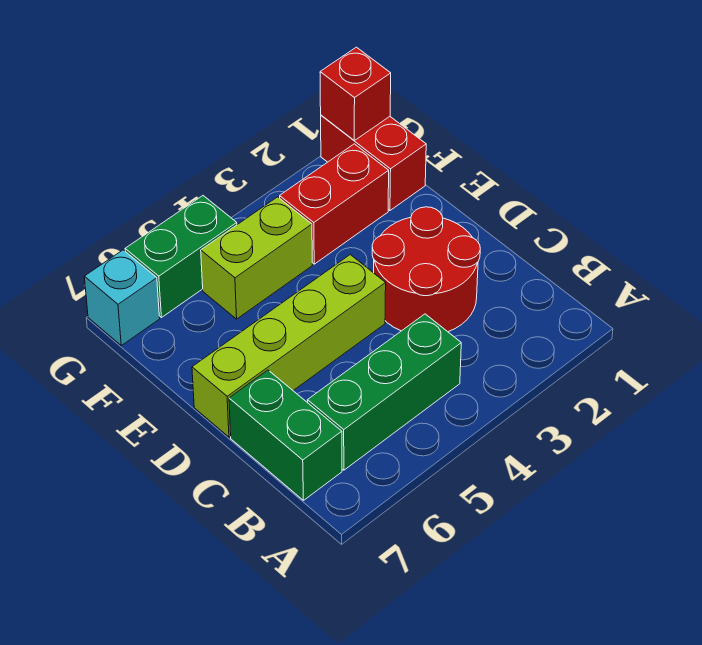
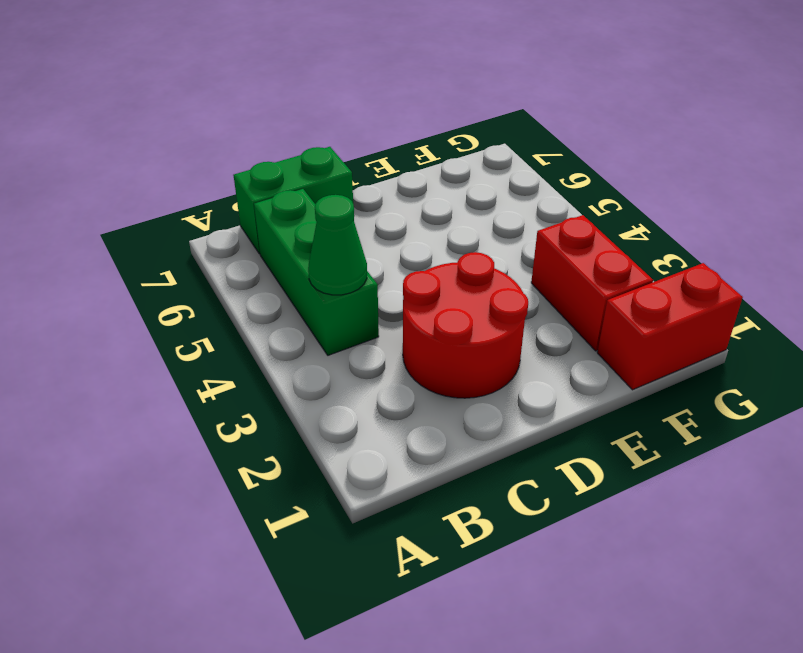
green cone B4 level 2 -> none
none -> lime brick D4:D7 level 1
none -> lime brick F4:F5 level 1

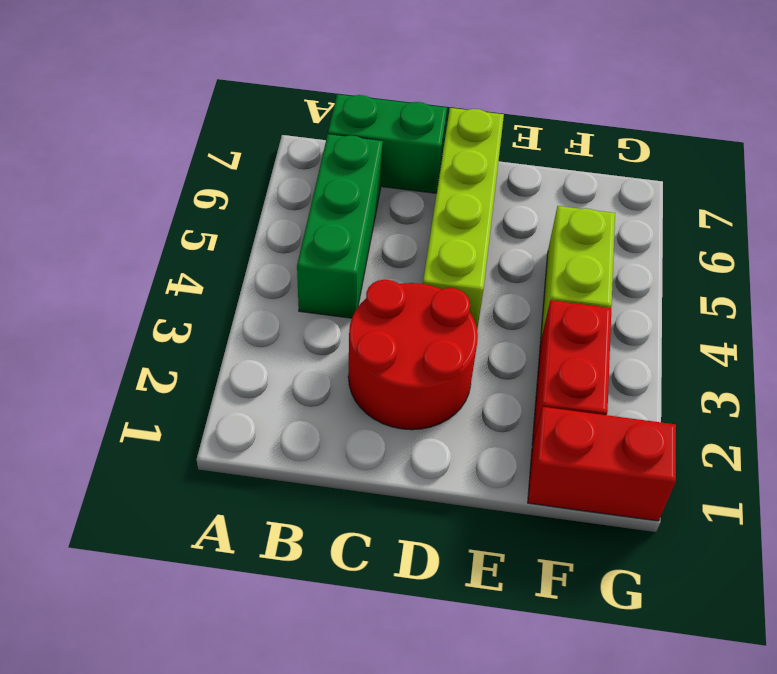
none -> green brick G5:G6 level 1
none -> cyan brick G7 level 1

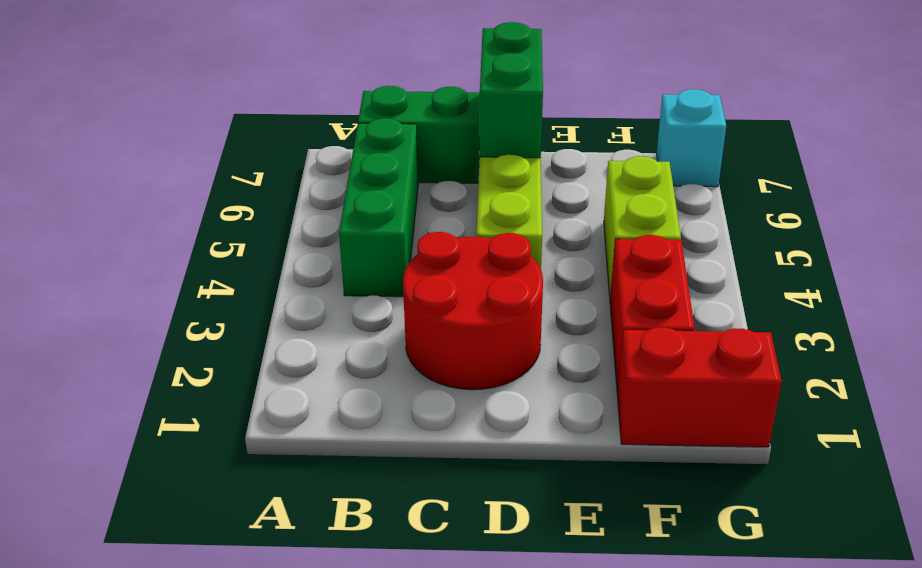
green brick D6:D7 level 2 -> green brick G5:G6 level 1
none -> red brick G1 level 2

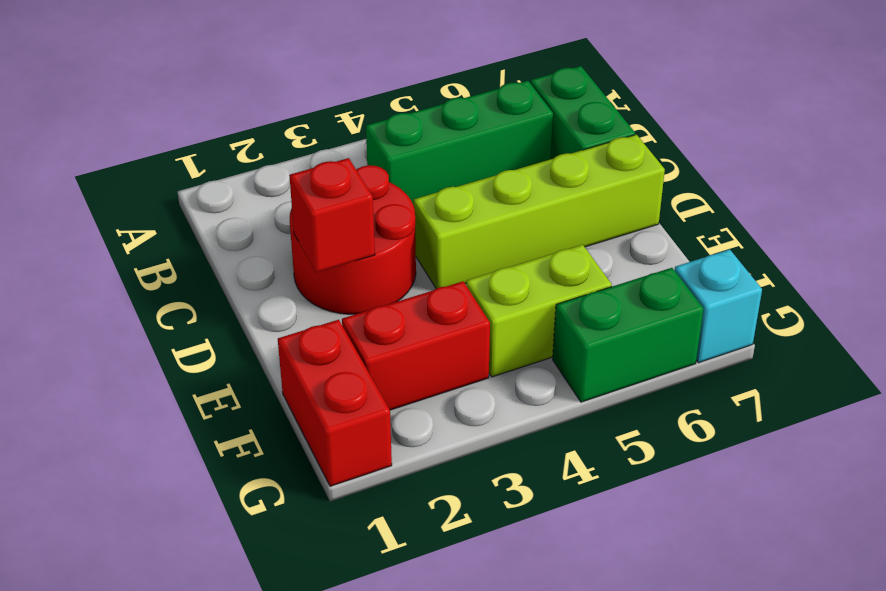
red brick D2 level 2 -> red brick G1 level 2

